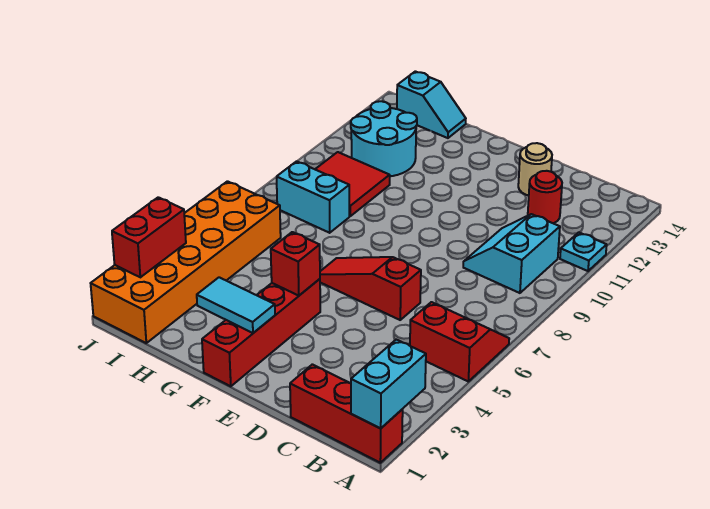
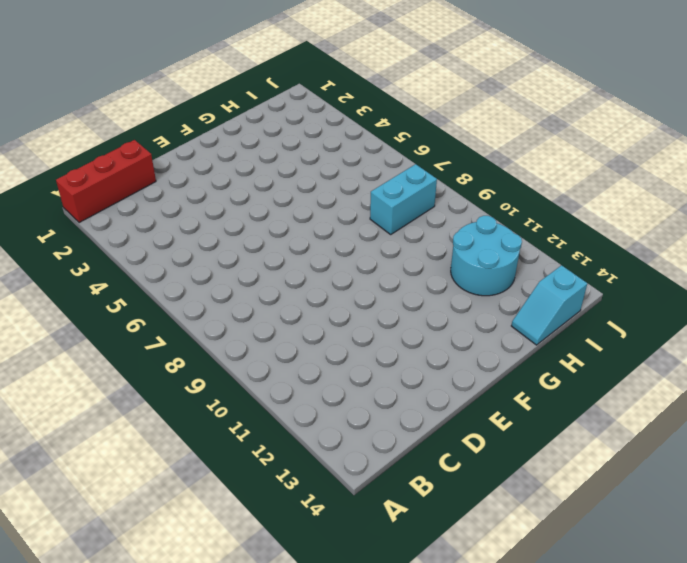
none -> red slope A5:B6 level 1 top 5
none -> cyan plate A11 level 1
none -> cyan slope B9:C10 level 1 top B

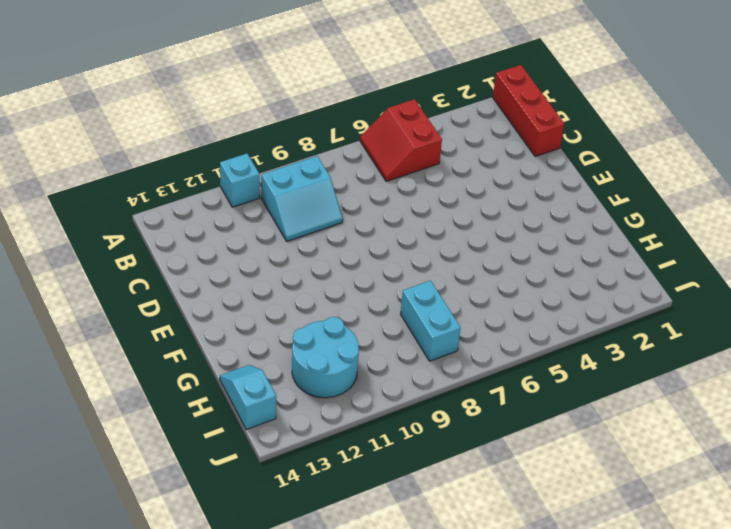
cyan brick A11 level 1 -> cyan plate A11 level 1
none -> red round brick C12 level 1
none -> red slope D6:F6 level 1 top D
none -> tan round brick D13 level 1

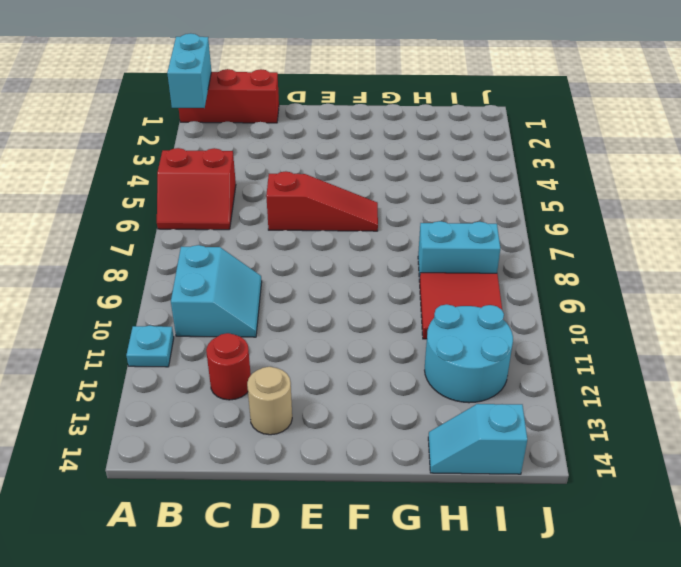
none -> red brick F1:F4 level 1
none -> orange brick I1:J6 level 1
none -> cyan tile F2:G2 level 2

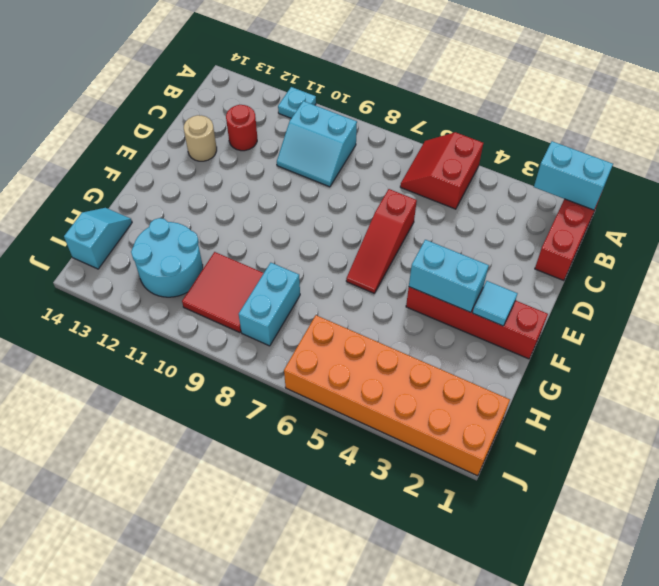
cyan tile F2 level 2 -> cyan tile F2:G2 level 2
cyan brick F3:F4 level 2 -> red brick F4 level 2
none -> red brick J2:J3 level 2

